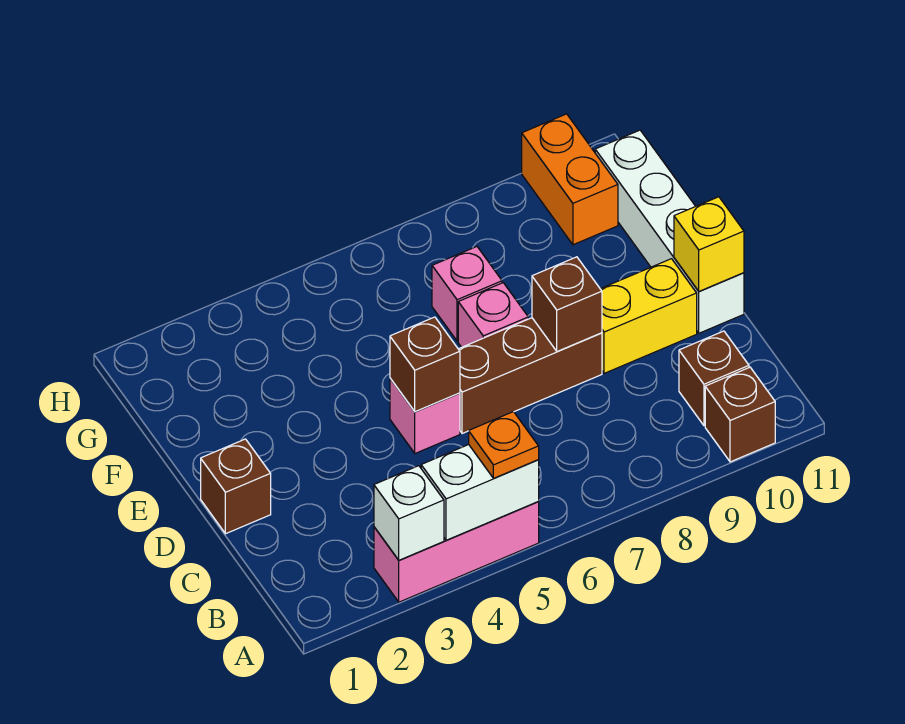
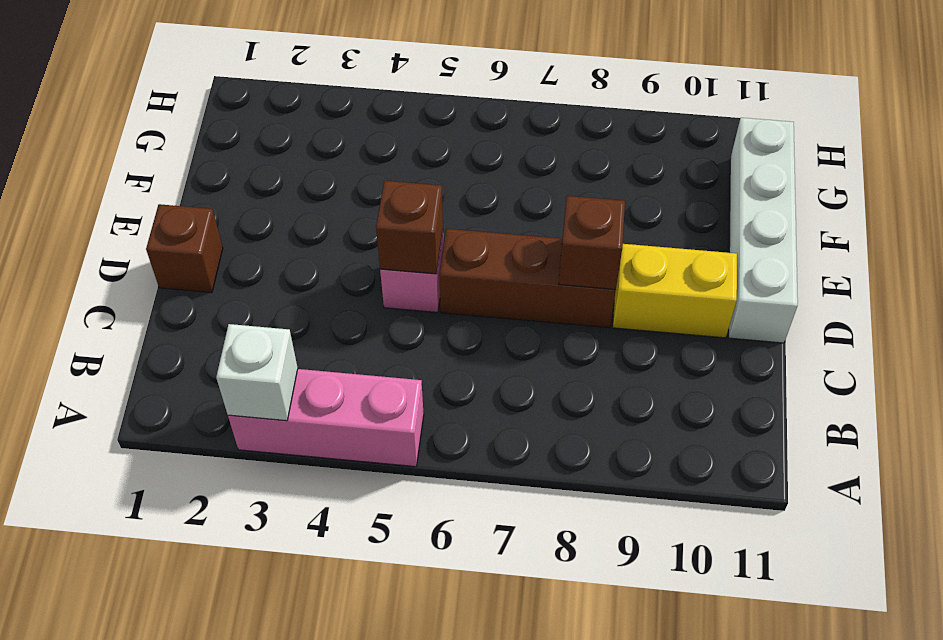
none -> brown brick A10 level 1
none -> brown brick B10 level 1
none -> pink brick E7 level 1

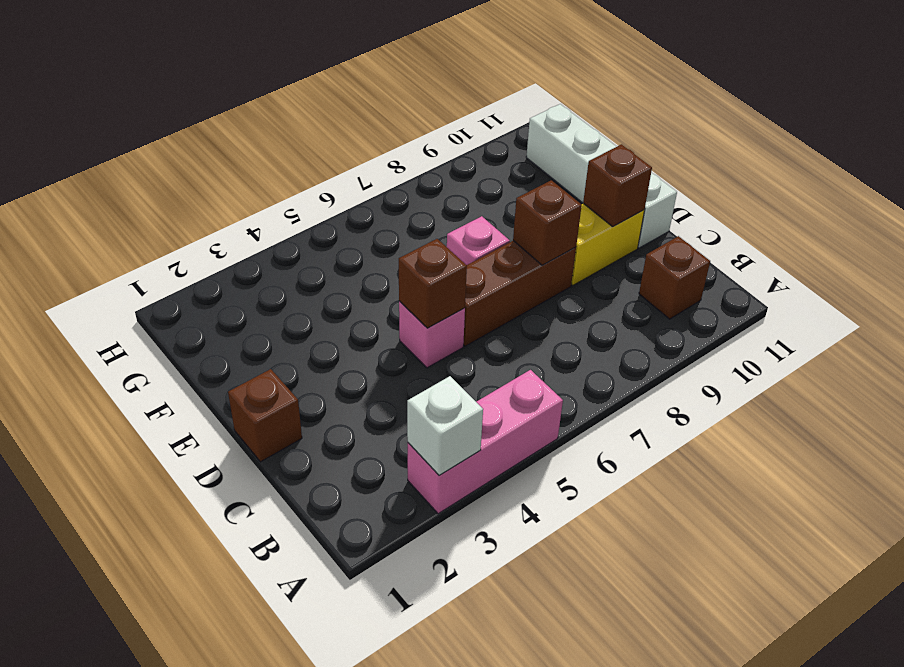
brown brick D10 level 2 -> brown brick A10 level 1
none -> pink brick F7 level 1
none -> orange brick G10:H10 level 1
none -> white brick A4:A5 level 2

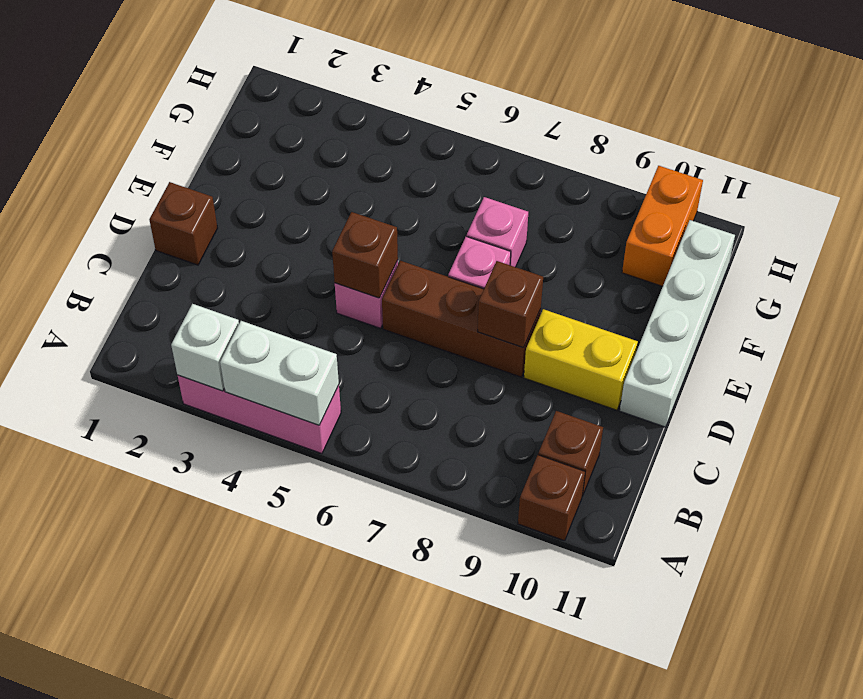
none -> yellow brick D11 level 2
none -> orange plate A5 level 3

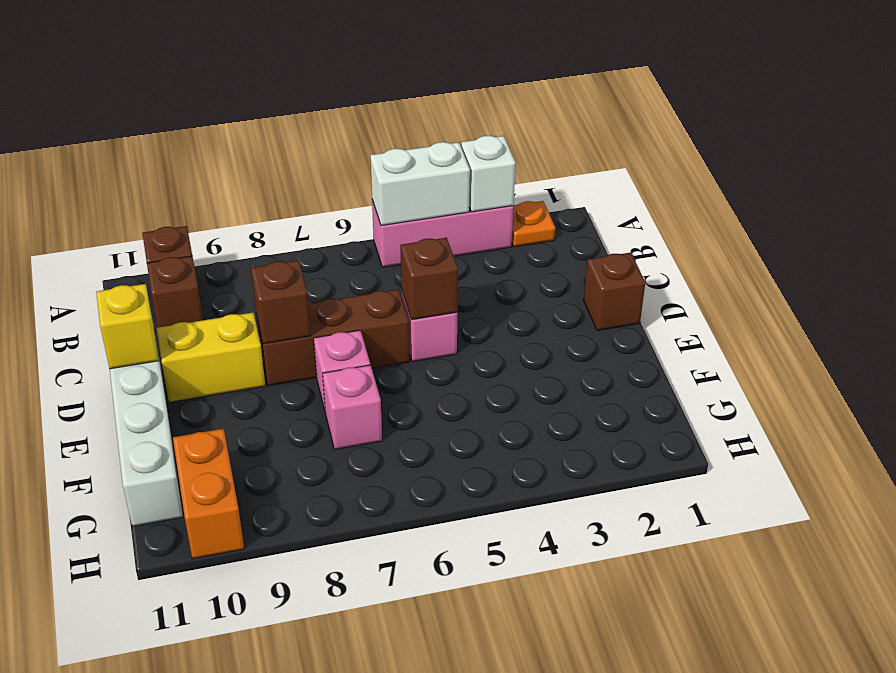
orange plate A2 level 1 -> orange plate A5 level 3

